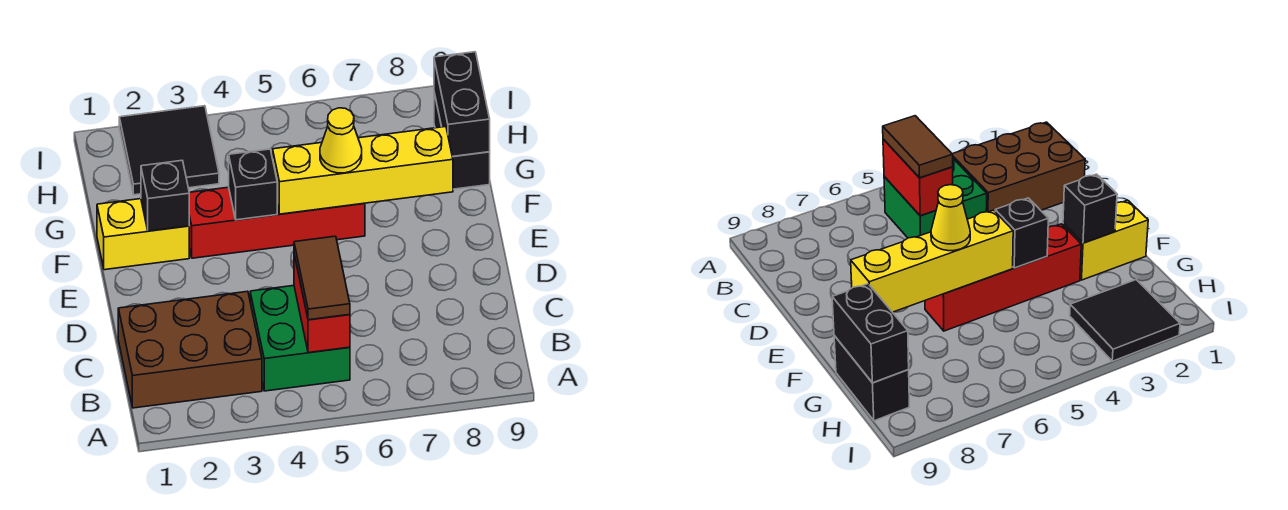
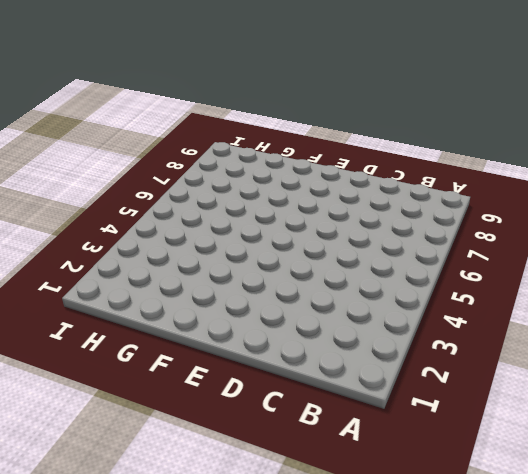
none -> brown brick B1:C3 level 1
none -> green brick B4:C5 level 1
none -> yellow brick F1:F2 level 1

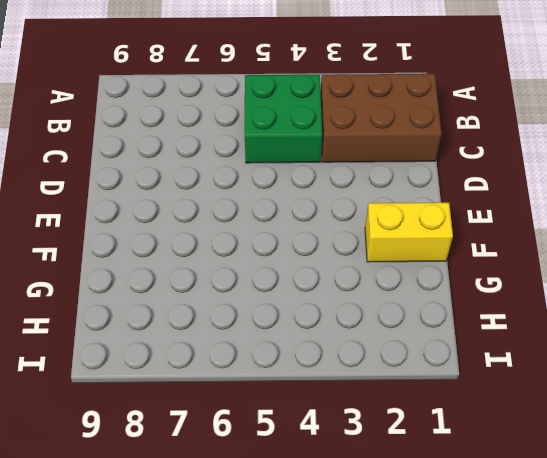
none -> red brick F3:F6 level 1
none -> black brick G9:H9 level 1
none -> black tile H2:I3 level 1

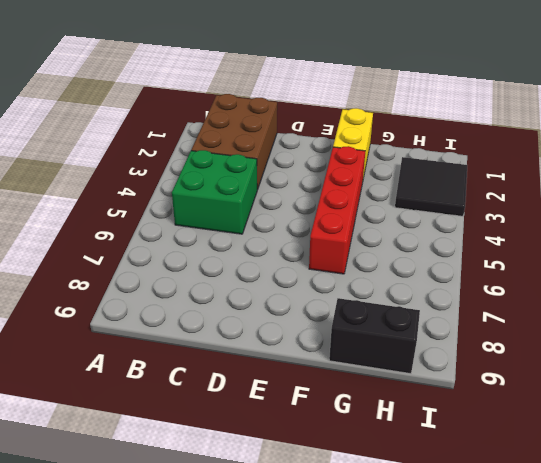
none -> red brick B5:C5 level 2
none -> black brick F2 level 2
none -> black brick F4 level 2

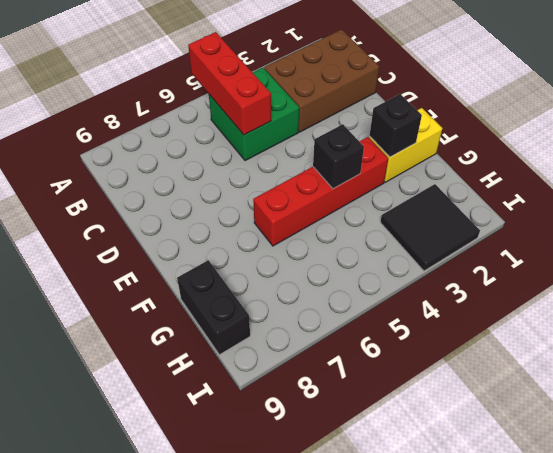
red brick A5:C5 level 2 -> red brick B5:C5 level 2
none -> yellow brick F5:F8 level 2
none -> black brick G9:H9 level 2
none -> brown tile B5:C5 level 3

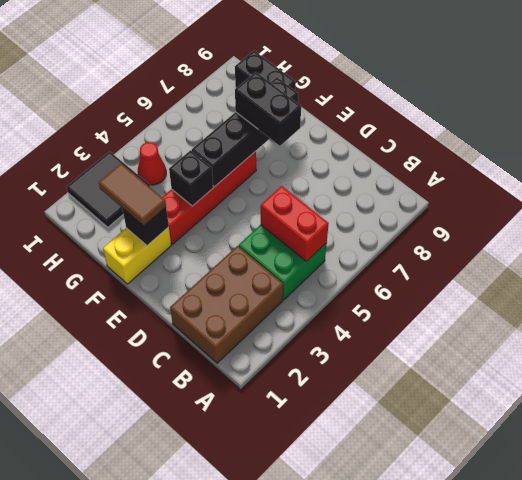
black brick E7:F7 level 3 -> black brick G9:H9 level 2
brown tile F2:G2 level 3 -> brown tile B5:C5 level 3
black brick F5:F8 level 2 -> yellow brick F5:F8 level 2
red cone H4 level 1 -> none
none -> yellow cone F6 level 3

